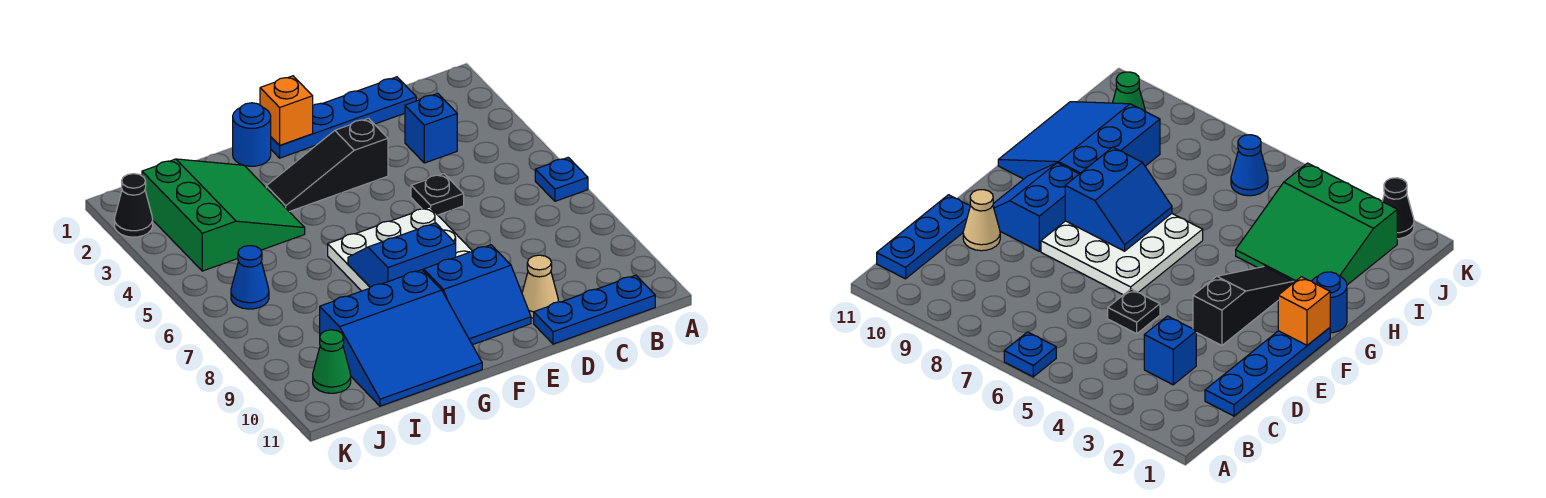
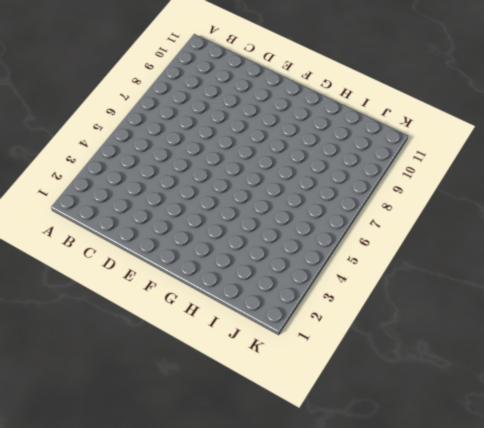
none -> blue plate A6 level 1
none -> blue plate B11:D11 level 1
none -> blue plate C1:F1 level 1

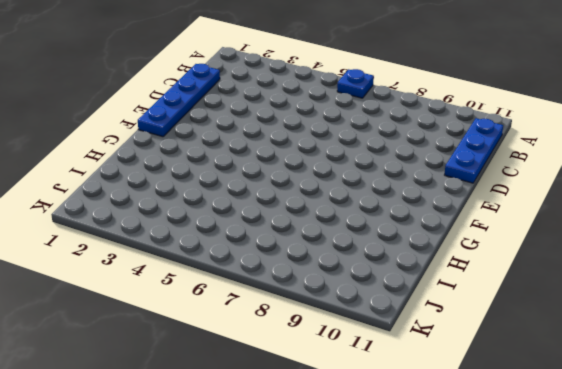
none -> blue brick C3 level 1
none -> black plate D5 level 1
none -> tan cone D10 level 1

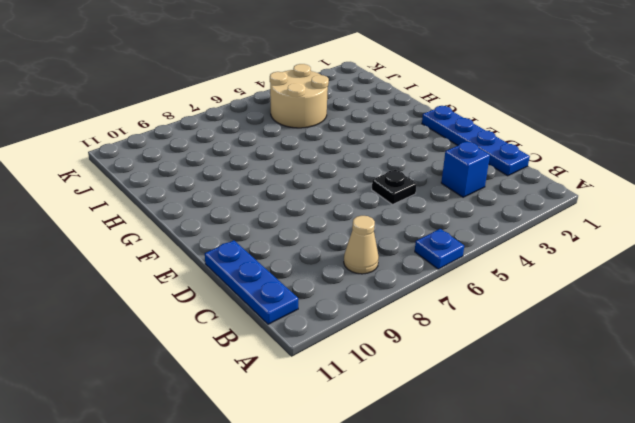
tan cone B8 level 1 -> tan cone D10 level 1
tan round brick I4:J5 level 1 -> green slope H2:J4 level 1 top J
none -> black slope E3:G3 level 1 top E
none -> white plate E6:G8 level 1
none -> blue slope E9:F10 level 1 top 9

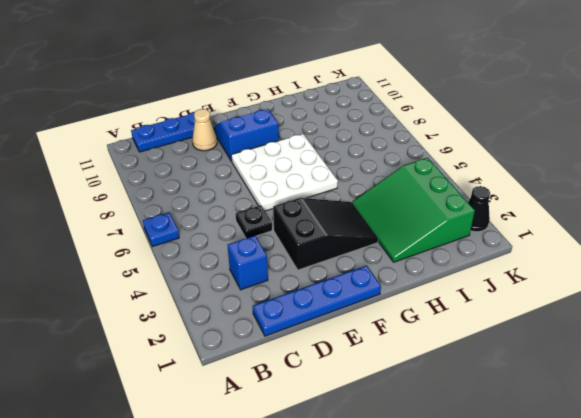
black slope E3:G4 level 1 top E -> black slope E3:G3 level 1 top E
none -> blue round brick G1 level 1
none -> blue slope G9:I11 level 1 top 9
none -> blue cone J6 level 1

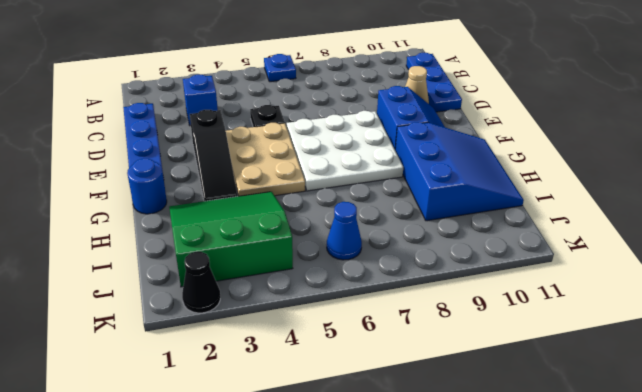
tan plate E4:G5 level 1 -> none
none -> green cone J10 level 1
none -> orange brick F1 level 2
none -> blue slope F7:G8 level 2 top 8

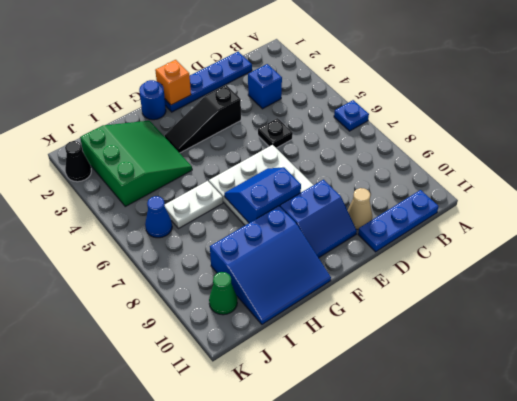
white plate H6:I6 level 1 -> none

